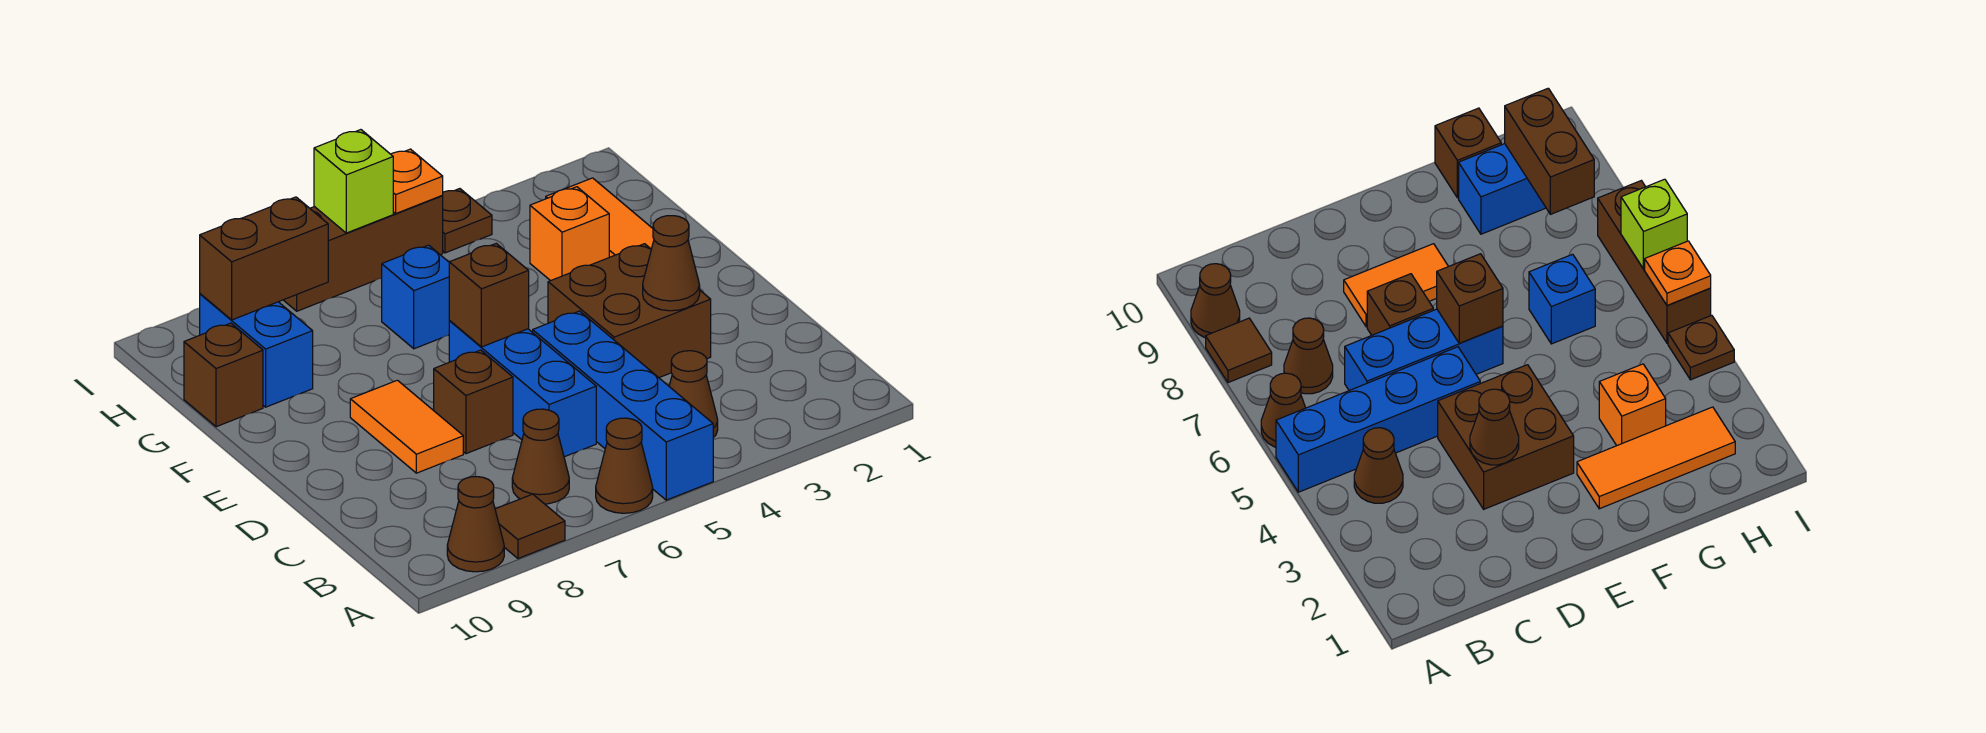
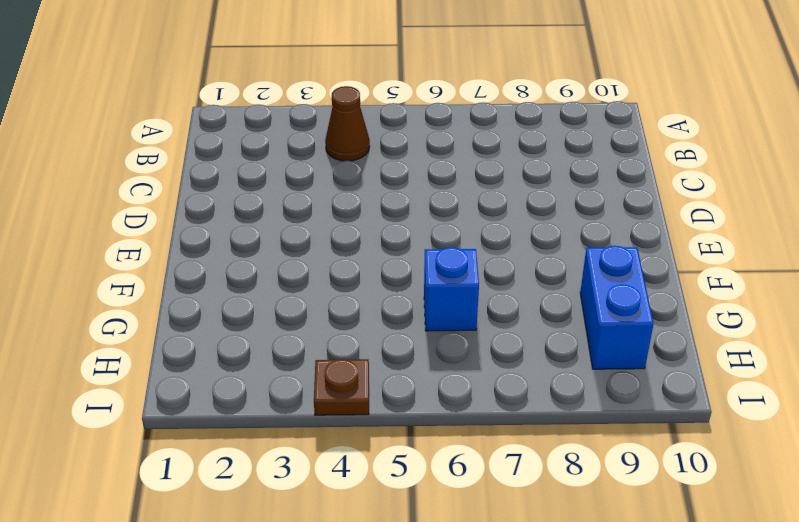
none -> blue brick A5:D5 level 1
none -> brown cone A6 level 1
none -> brown tile A8 level 1

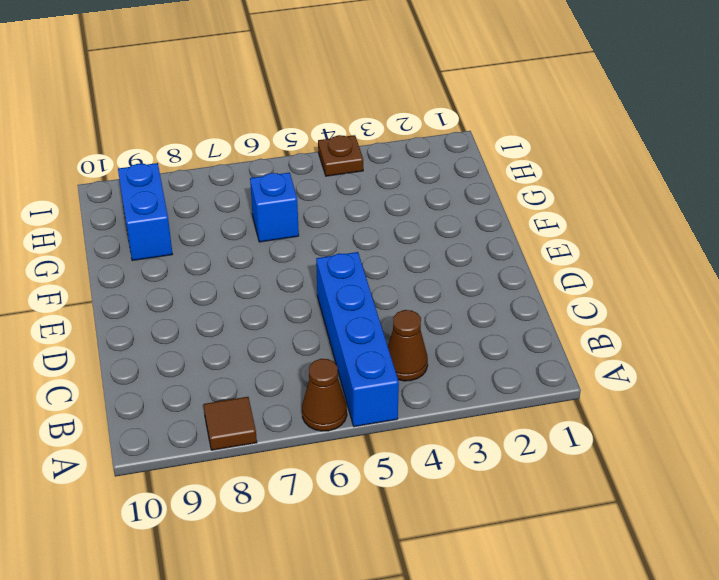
none -> brown cone A9 level 1
none -> brown cone B7 level 1
none -> blue brick C6:E6 level 1

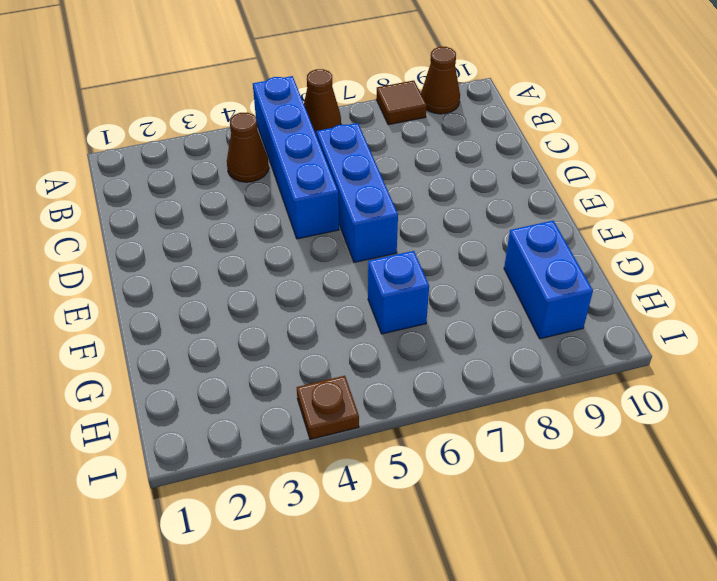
none -> brown cone B7 level 1
none -> brown brick D3:E4 level 1
none -> brown brick D7 level 1

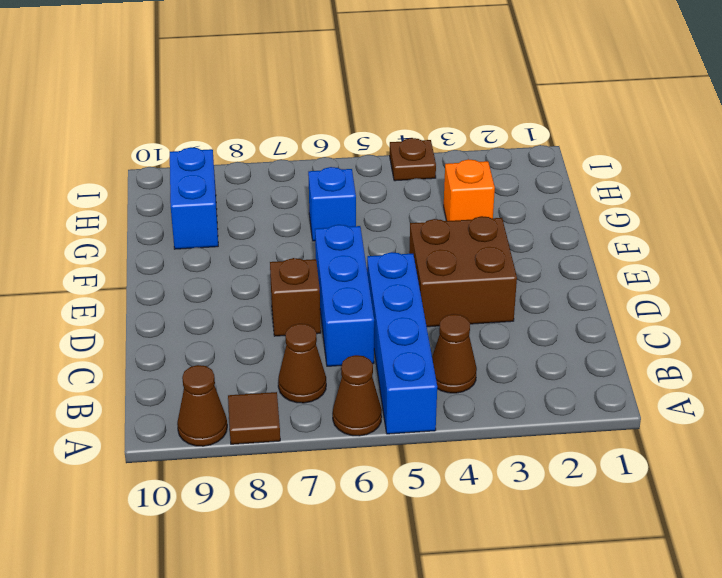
none -> orange tile D8:E8 level 1
none -> orange tile F2:H2 level 1
none -> brown brick G10 level 1

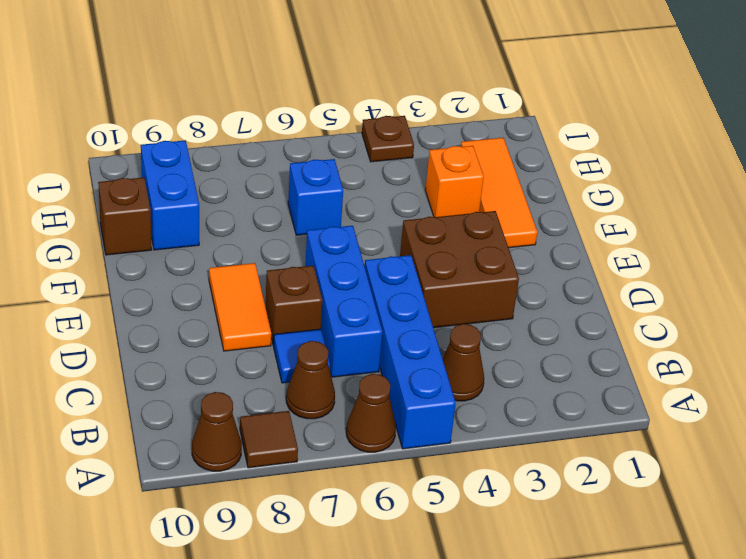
blue tile C7 level 1 -> none
none -> brown brick I5:I7 level 1
none -> brown cone D3 level 2
none -> brown brick E6 level 2

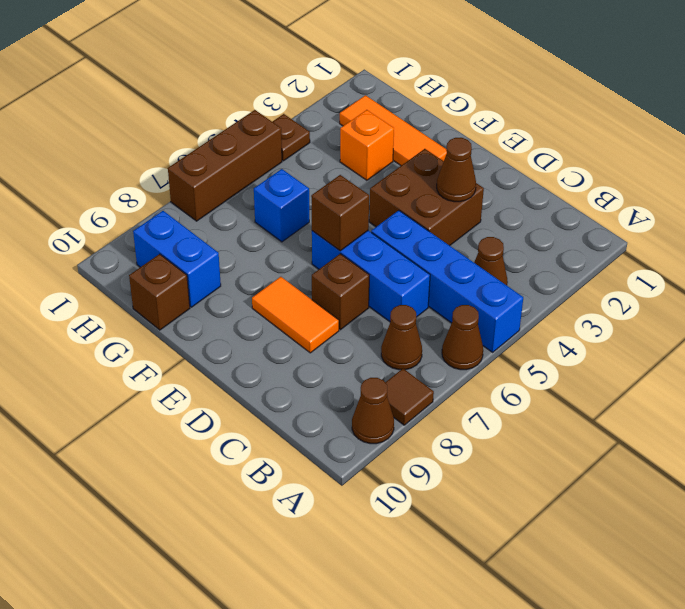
none -> brown brick H8:H9 level 2
none -> orange plate I5 level 2
none -> lime brick I6 level 2

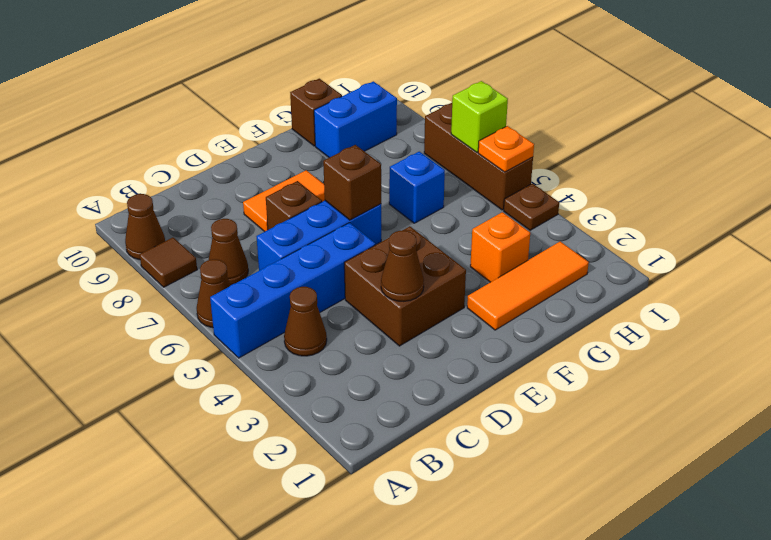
none -> brown brick H8:H9 level 2

